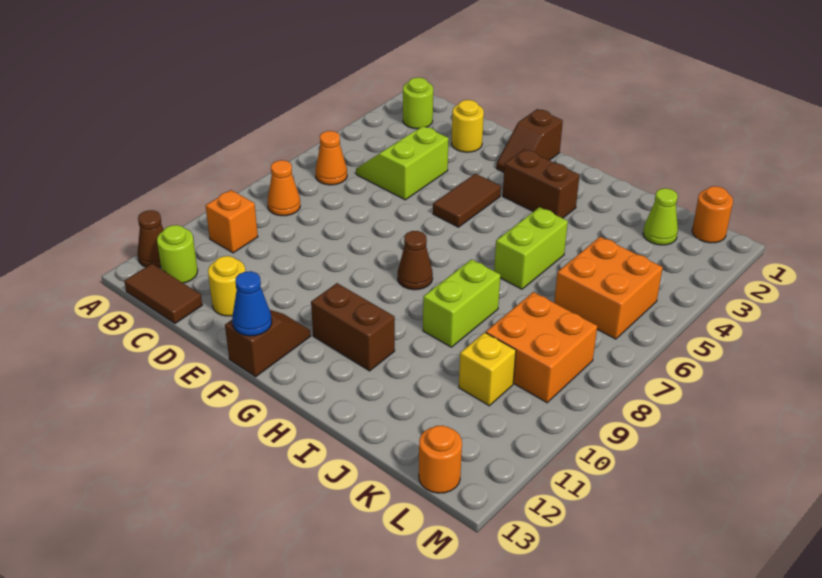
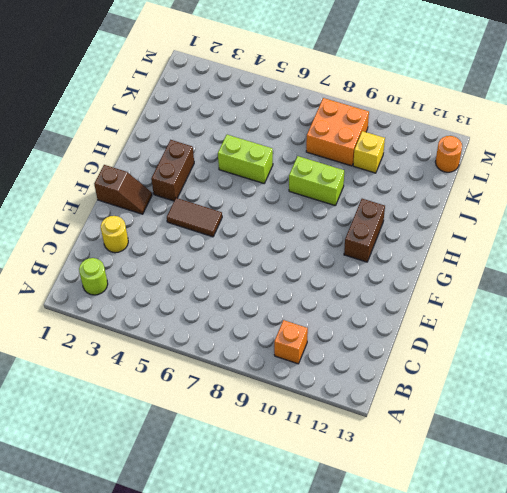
none -> brown cone A12 level 1
none -> orange cone B6 level 1
none -> orange cone B8 level 1

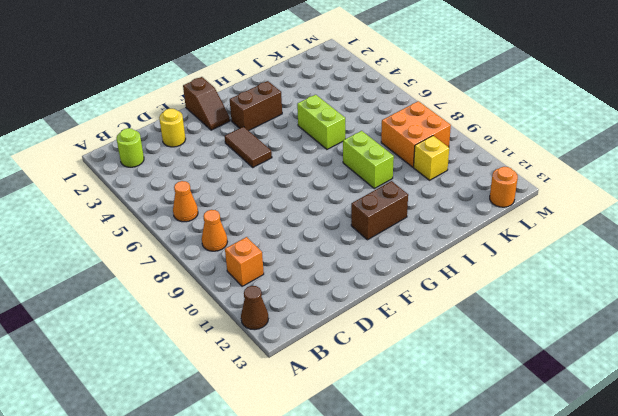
none -> lime round brick B12 level 1
none -> brown tile B13:C13 level 1
none -> lime slope C4:D5 level 1 top D

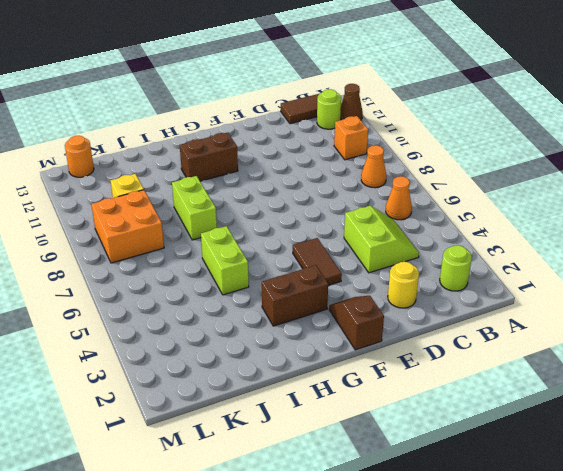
none -> yellow round brick D12 level 1
none -> brown slope F12:F13 level 1 top 13
none -> brown cone G8 level 1

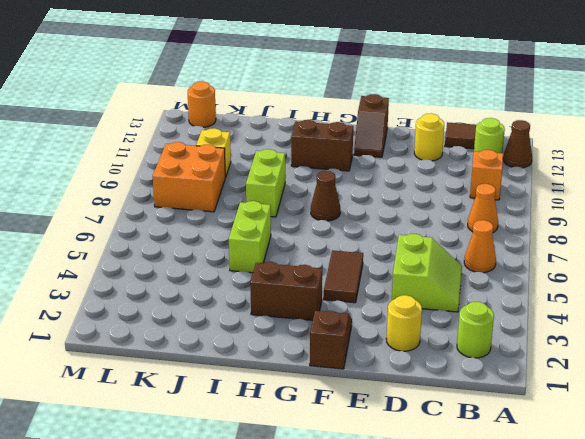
none -> lime cone K2 level 1
none -> orange brick K5:L6 level 1
none -> orange round brick L1 level 1

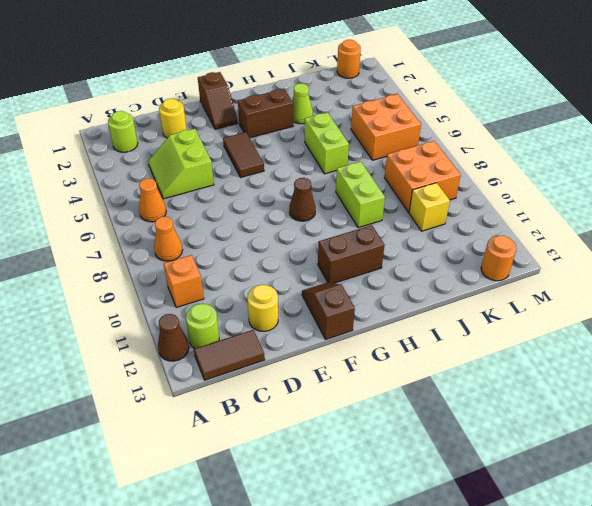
lime cone I3 level 1 -> lime cone K2 level 1
none -> blue cone F13 level 2

